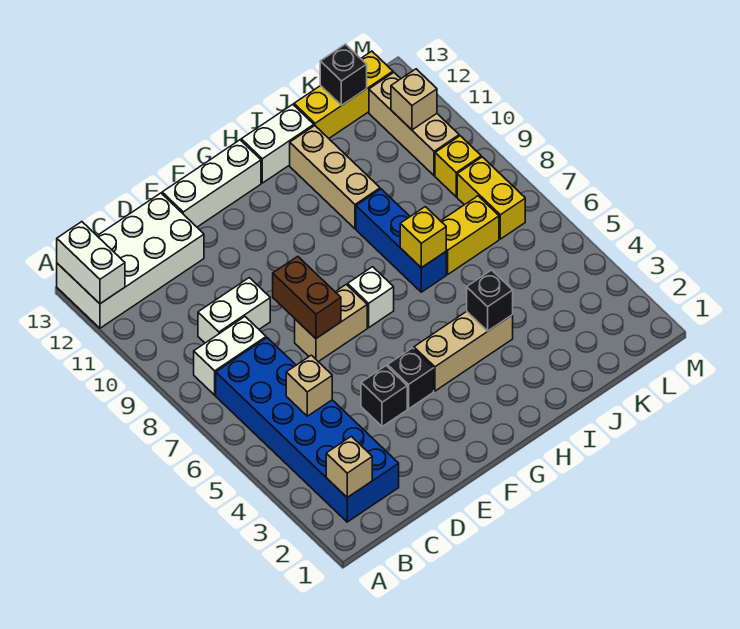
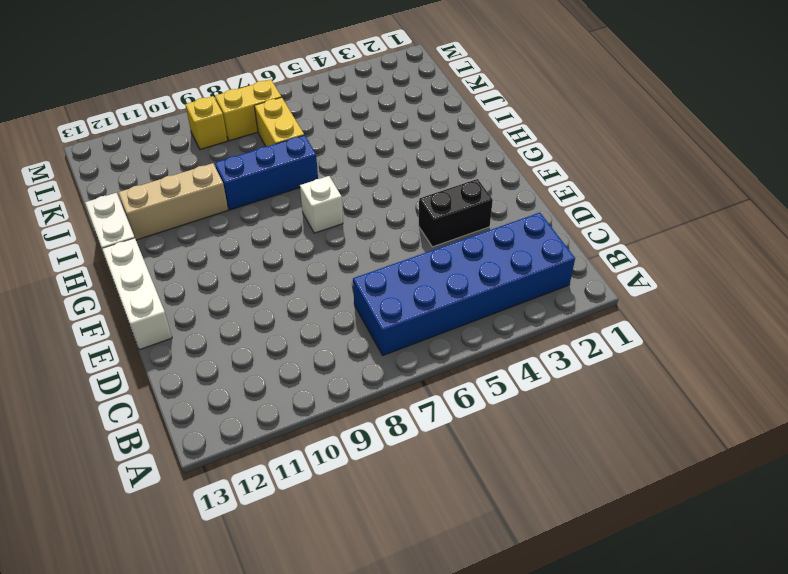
black brick E3:E4 level 1 -> black brick E4 level 1
none -> white brick A12:D13 level 1
none -> white brick B8:C8 level 1
none -> white brick C9:D9 level 1

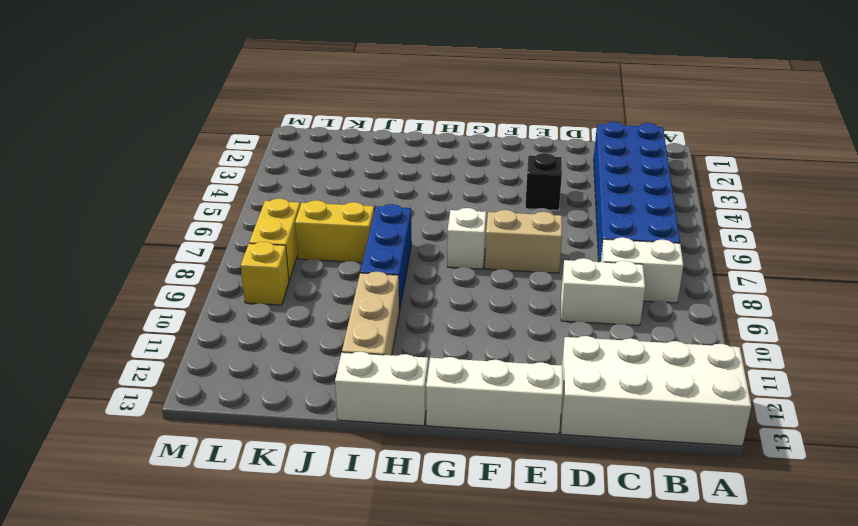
none -> black brick F4 level 1
none -> tan brick G4:I4 level 1
none -> yellow brick J13:L13 level 1

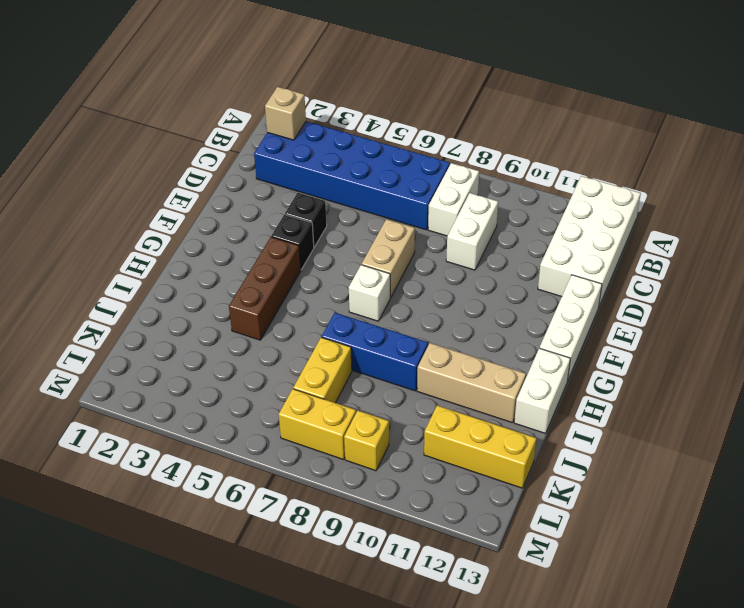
brown brick G4:I4 level 1 -> tan brick G4:I4 level 1
yellow brick K11:K13 level 1 -> yellow brick J13:L13 level 1
none -> tan brick L10:L12 level 1
none -> white brick A12:A13 level 2
none -> tan brick C5 level 2

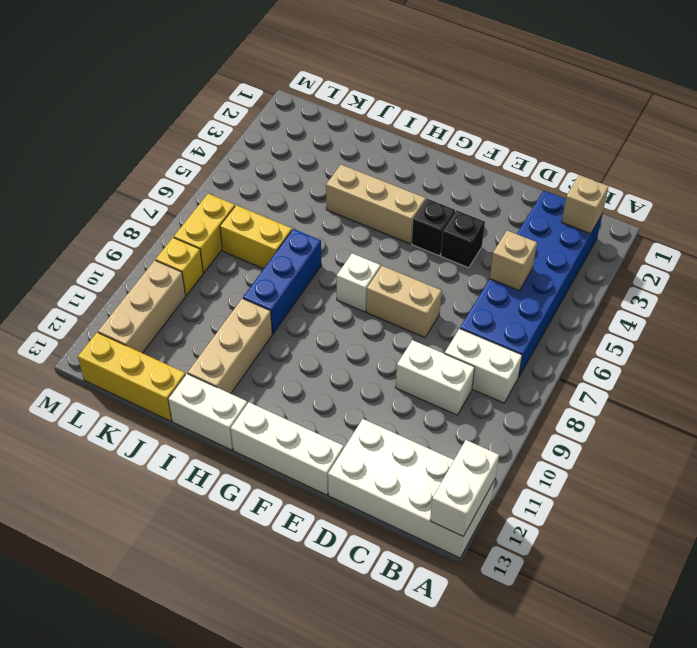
none -> brown brick E7:E8 level 2
none -> black brick I4 level 2
none -> yellow brick I7 level 2

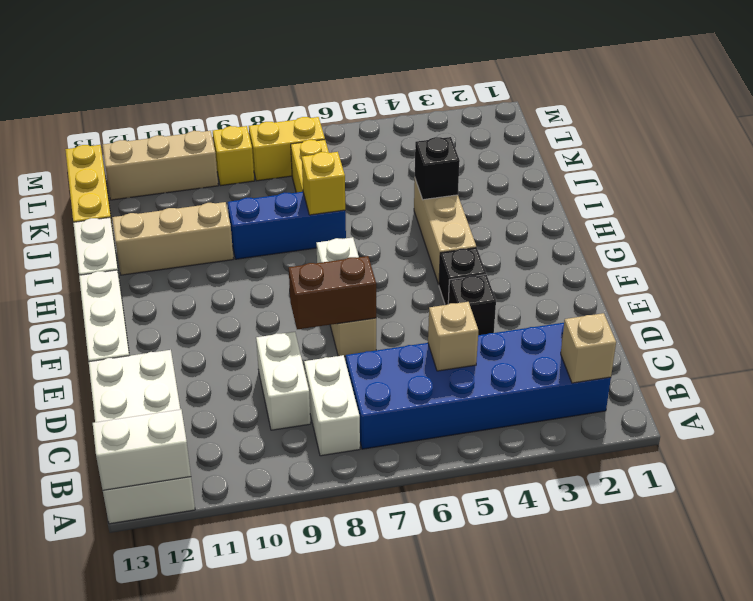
none -> black brick K13 level 2
none -> tan brick L11 level 2

